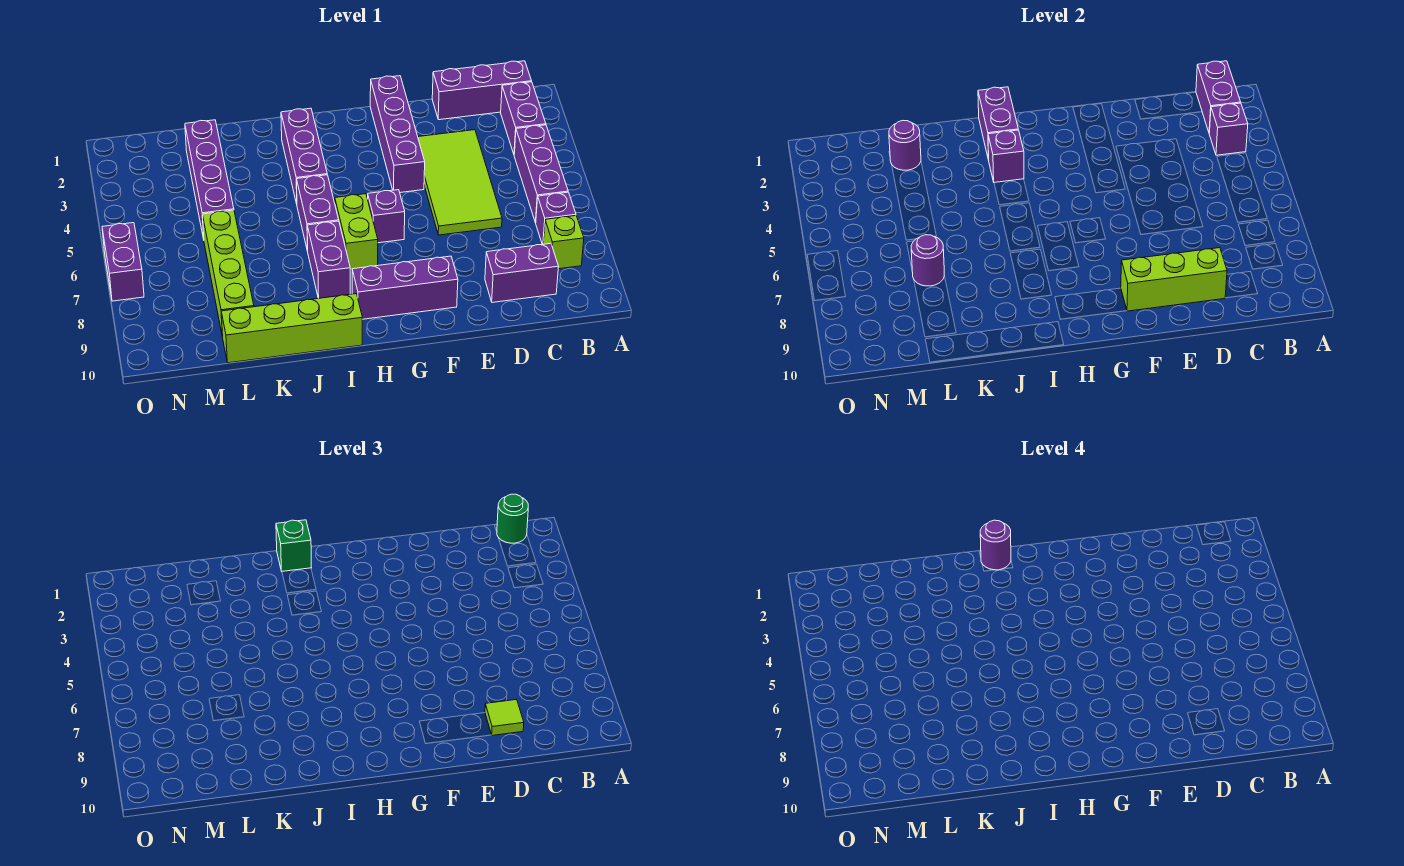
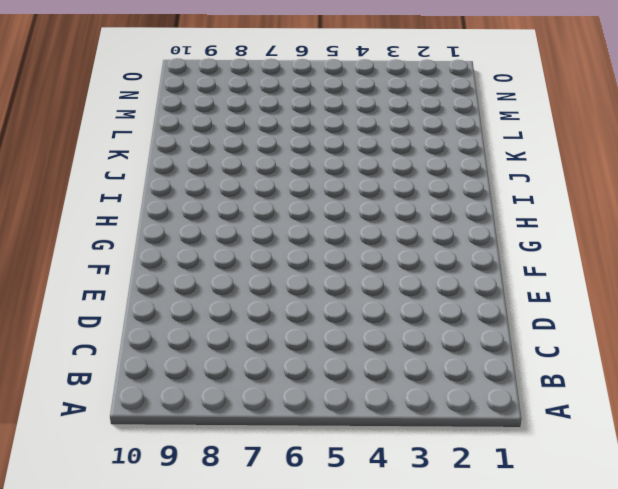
none -> purple brick B1:D1 level 1
none -> purple brick B2:B3 level 1
none -> purple brick B4:B6 level 1

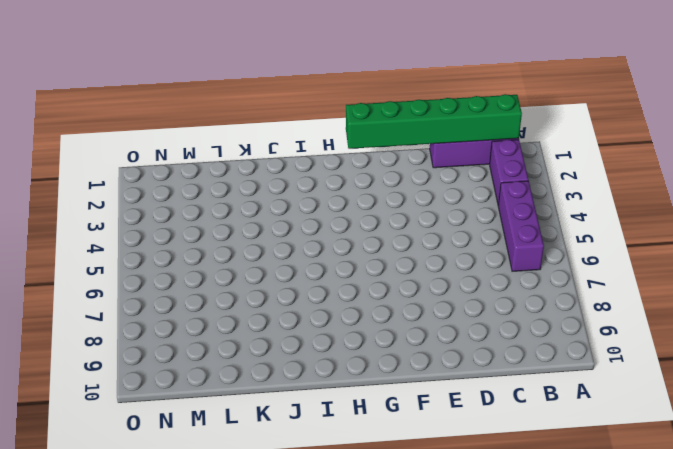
green brick B1:G1 level 2 -> purple brick B1:B2 level 2
none -> purple brick B7 level 1
none -> lime brick B8 level 1
none -> purple brick C9:D9 level 1

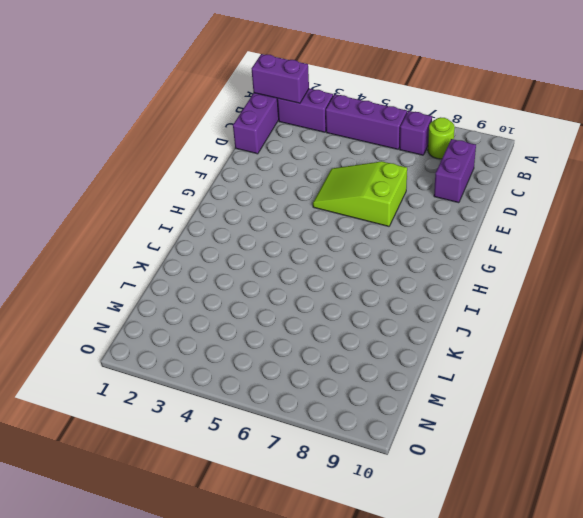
lime round brick B8 level 1 -> lime brick B8 level 1
lime slope E5:F7 level 1 top 7 -> lime tile D3:E6 level 1
none -> purple brick F1:F4 level 1
none -> purple brick F9:H9 level 1
none -> purple brick G6 level 1

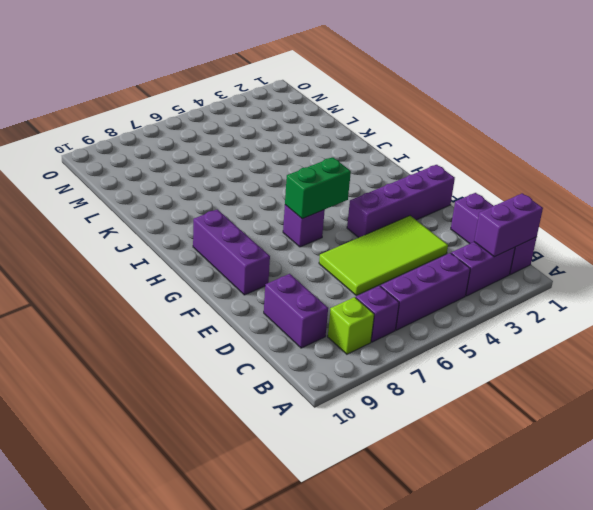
green brick G5:G6 level 2 -> none
none -> lime brick H6:H7 level 1
none -> purple brick I2:I4 level 1
none -> purple brick I5:I6 level 1

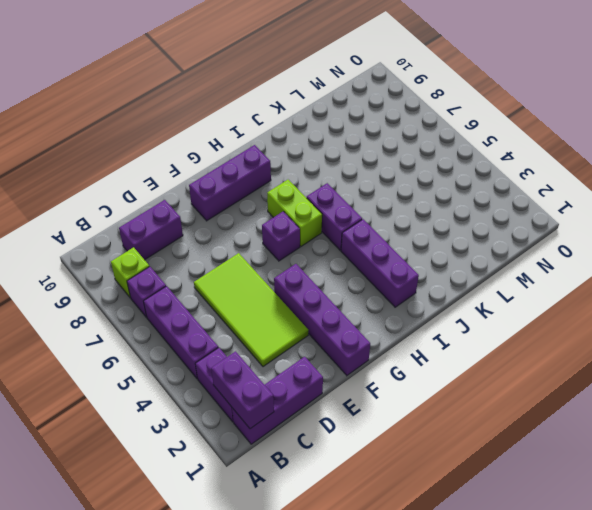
none -> purple brick I7:I8 level 1
none -> lime brick I10:L10 level 1
none -> purple brick L2:L5 level 1

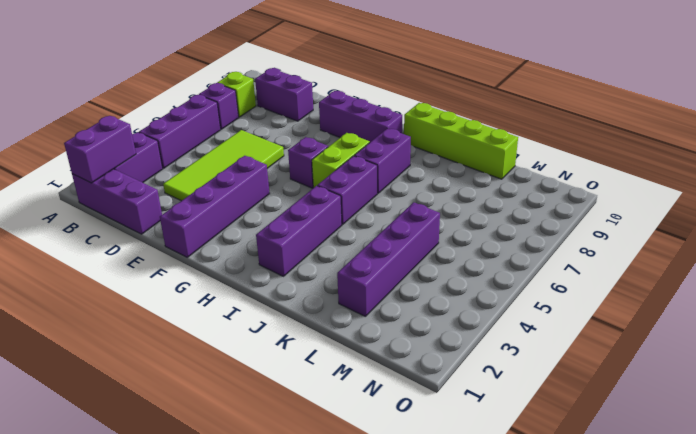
none -> lime brick L6:L9 level 1
none -> purple brick O6:O7 level 1
none -> purple brick B3 level 2

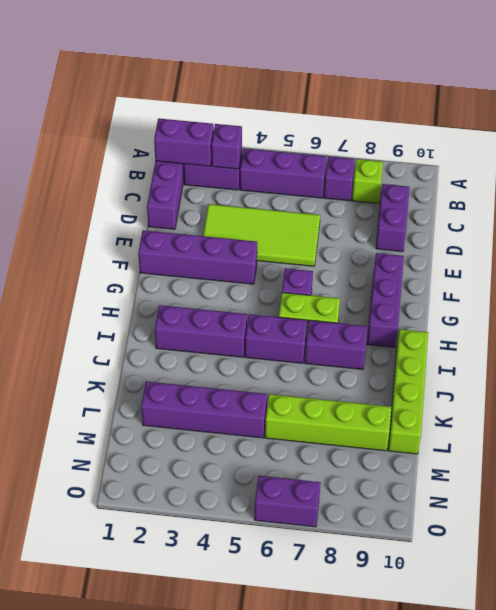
none -> lime brick D9:F9 level 2
none -> purple brick I1:I2 level 2
none -> purple brick I3 level 2

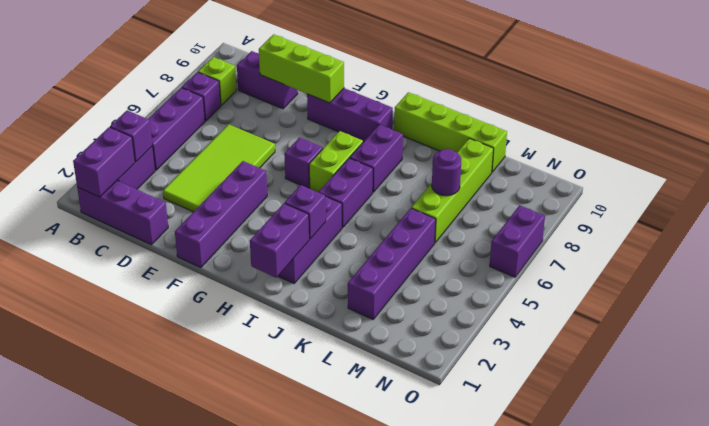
none -> purple round brick L2 level 2
none -> green round brick B1 level 3
none -> lime tile D9 level 3

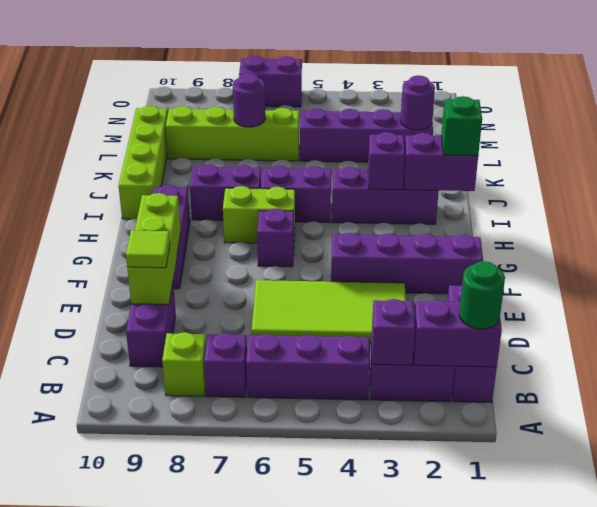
none -> purple round brick I1 level 4

